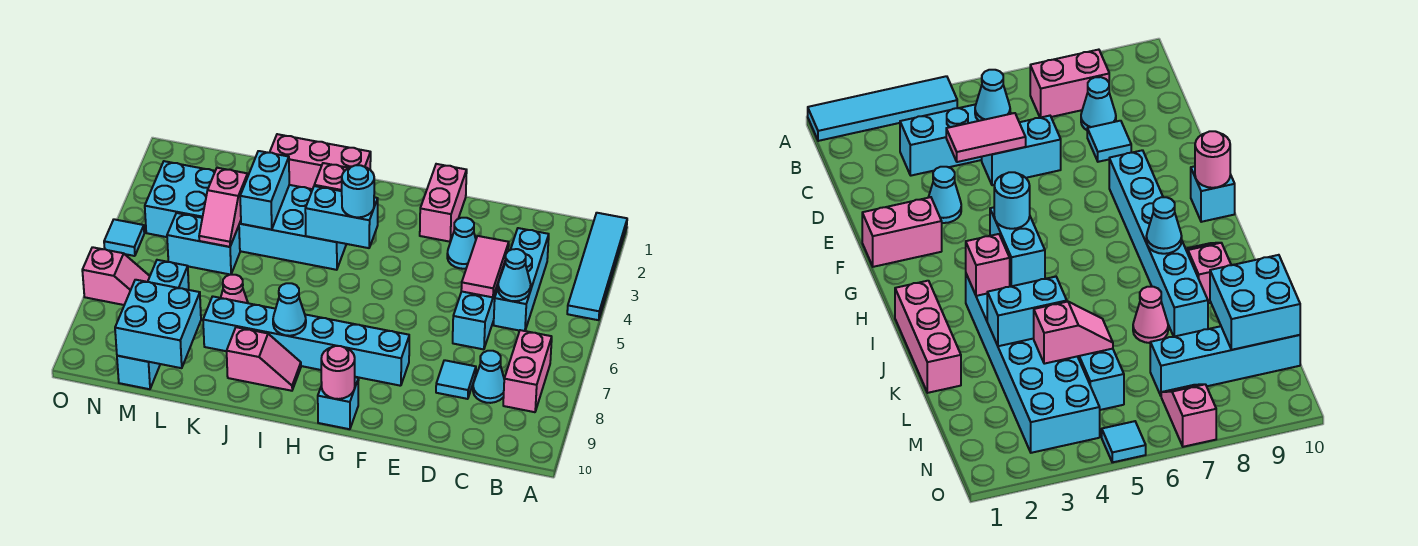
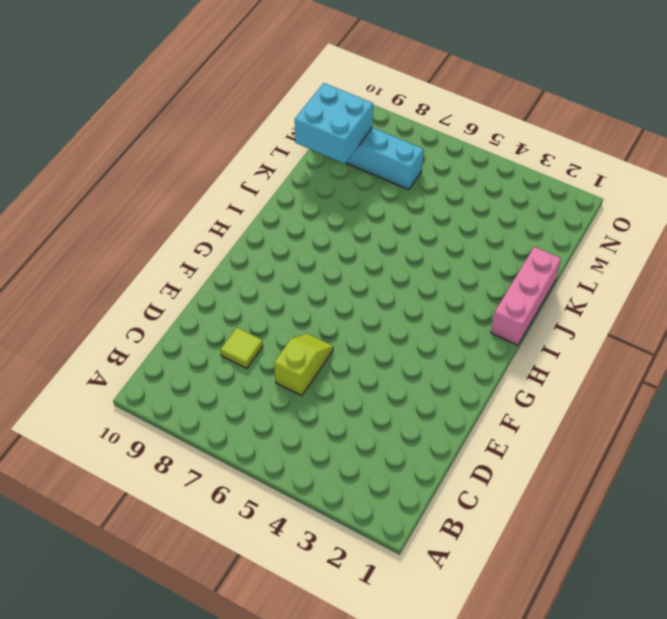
lime slope D6:E6 level 1 top D -> cyan brick D5:D6 level 1
lime tile D8 level 1 -> cyan tile D8 level 1
none -> cyan tile A1:A4 level 1
none -> pink brick B7:B8 level 1
none -> cyan brick C3:C5 level 1

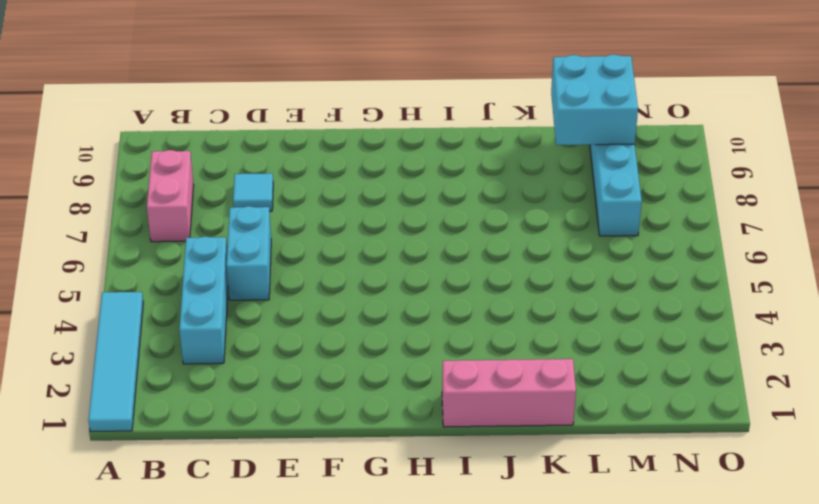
none -> cyan cone C8 level 1
none -> cyan cone E3 level 1
none -> pink brick F1:F2 level 1

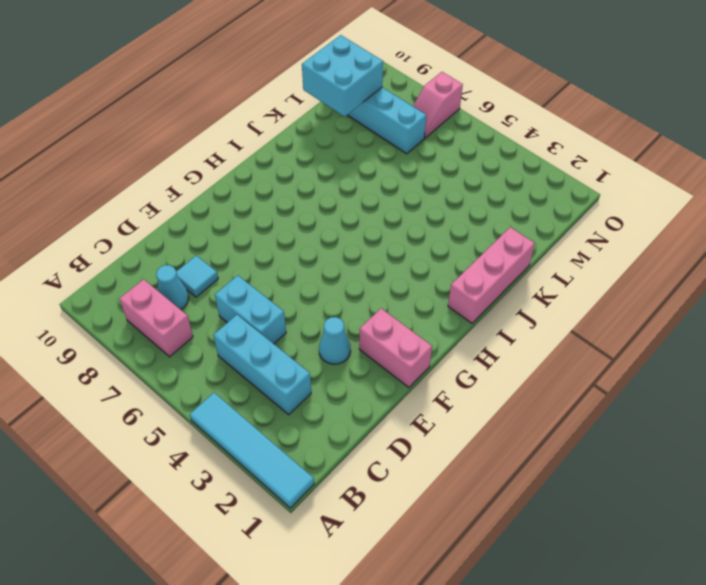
none -> cyan brick F8:K8 level 1
none -> cyan brick G10 level 1
none -> cyan brick I3:N4 level 1

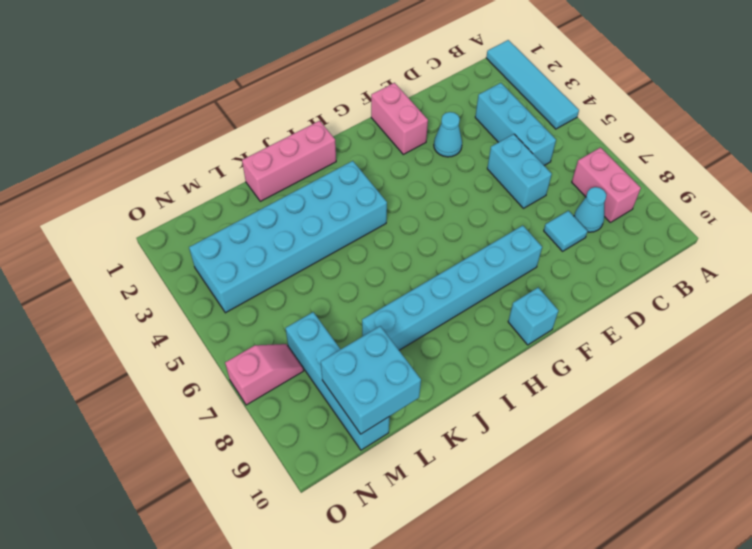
none -> pink slope I9:J9 level 1 top J
none -> pink cone K7 level 1
none -> cyan brick L5:M5 level 1

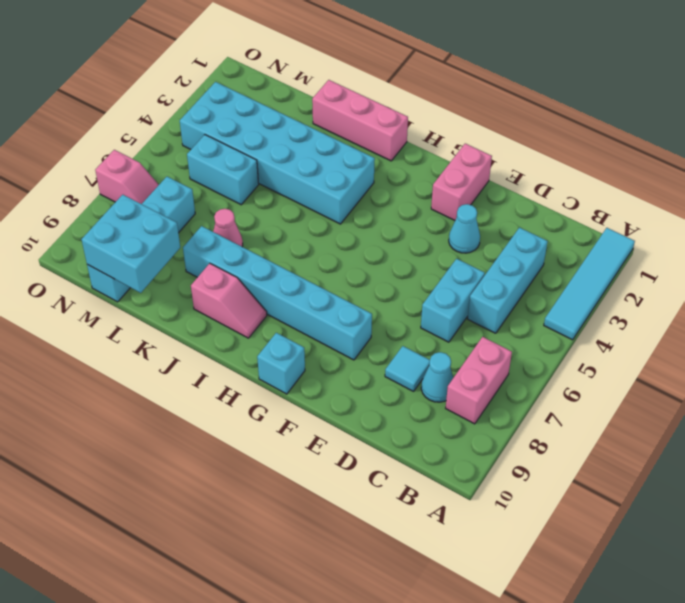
none -> cyan tile O5 level 1
none -> cyan cone C5 level 2
none -> pink tile D4:D5 level 2

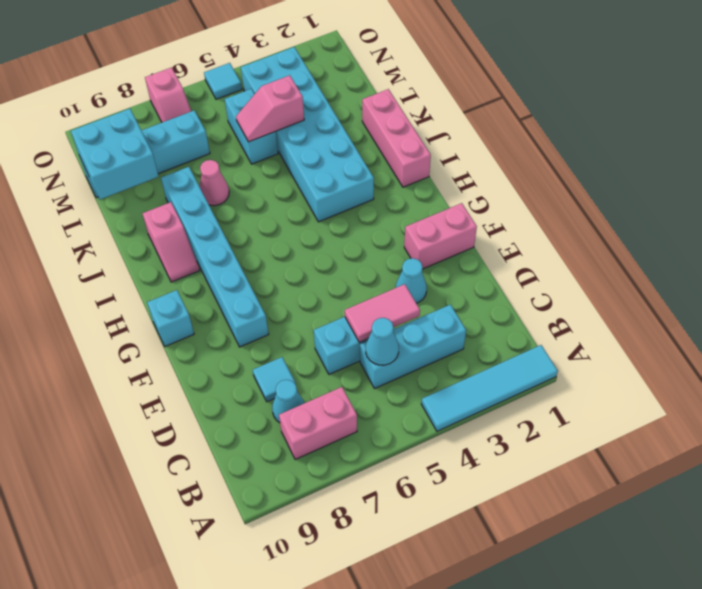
none -> pink round brick G10 level 2
none -> cyan brick H4:I4 level 2
none -> pink brick I3 level 2

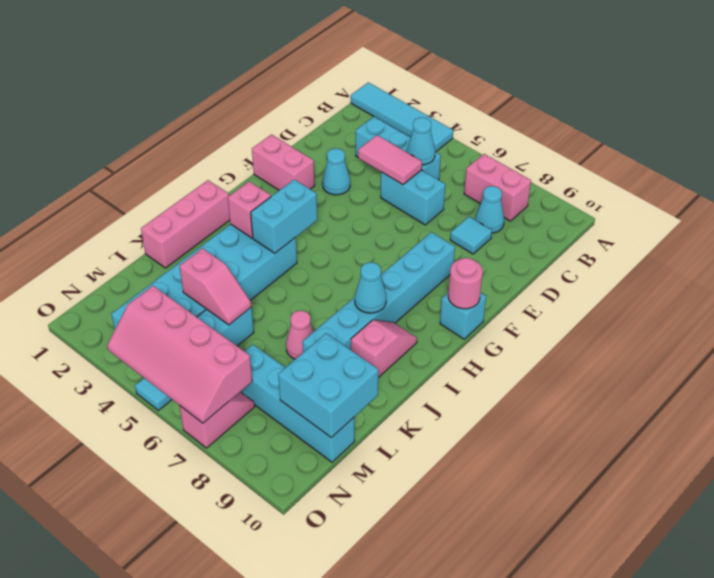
pink slope N4:O7 level 2 top N -> none
none -> cyan brick K3:K4 level 2
none -> cyan round brick H4 level 3

